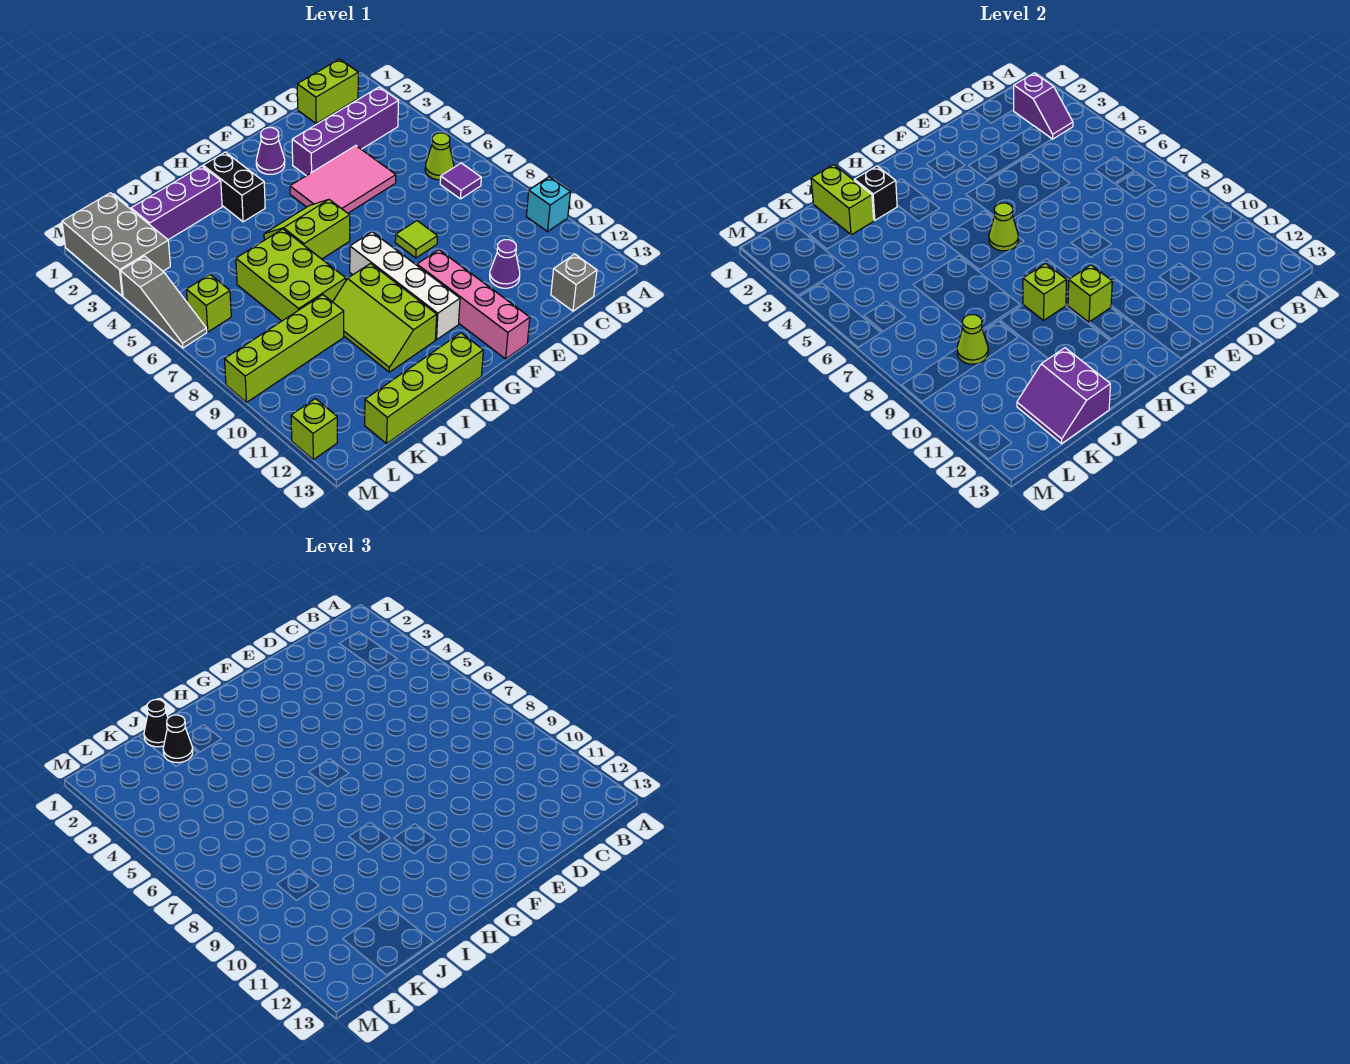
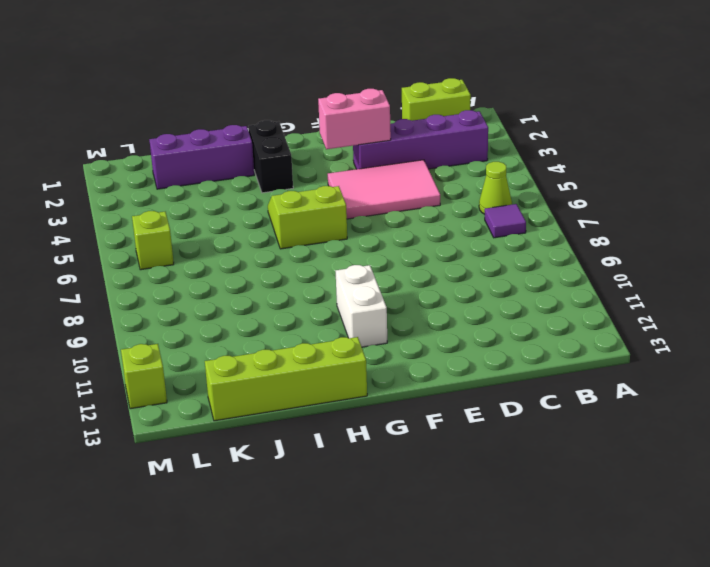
pink brick E3:F3 level 2 -> none
white brick G10:G11 level 1 -> white brick G8:G11 level 1
none -> cyan brick A10 level 1
none -> grey brick C13 level 1
none -> purple cone D11 level 1
none -> lime tile E8 level 1

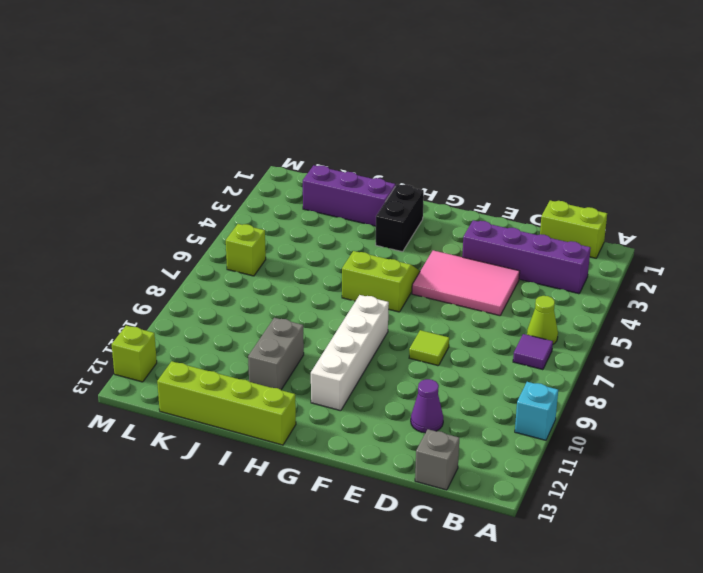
grey brick I10:I11 level 1 -> lime slope H9:I11 level 1 top H
none -> purple cone F2 level 1
none -> pink brick F10:F13 level 1
none -> lime brick I6:J8 level 1
none -> lime brick J9:M9 level 1

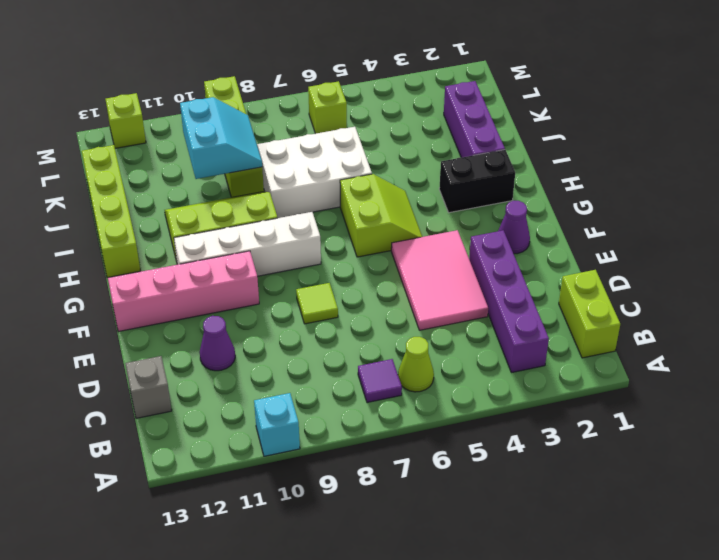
white brick I6:J8 level 1 -> lime brick I6:J8 level 1
cyan slope J9:K10 level 2 top 10 -> lime cone K9 level 2
none -> grey brick L1:M3 level 1
none -> grey slope M4:M6 level 1 top 4
none -> purple slope B2:B3 level 2 top 2
none -> lime cone G6 level 2

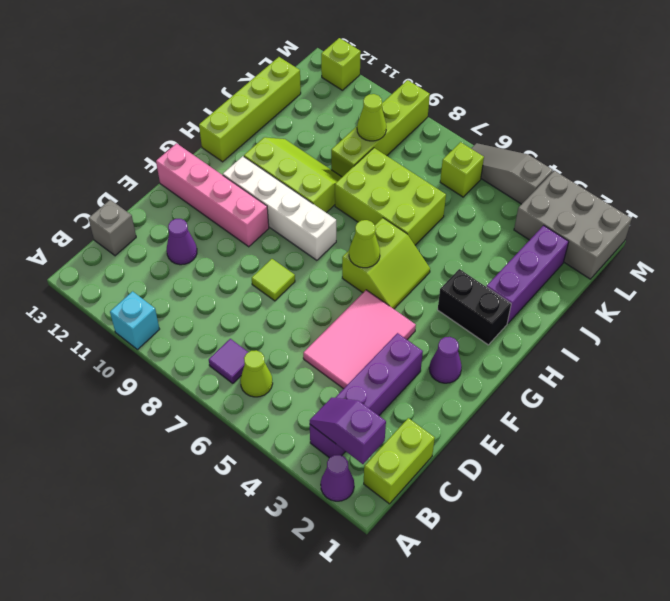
purple cone A2 level 1 -> none
none -> lime brick G10 level 2
none -> lime brick H9 level 2
none -> black brick I2 level 2
none -> lime brick J1:J2 level 2

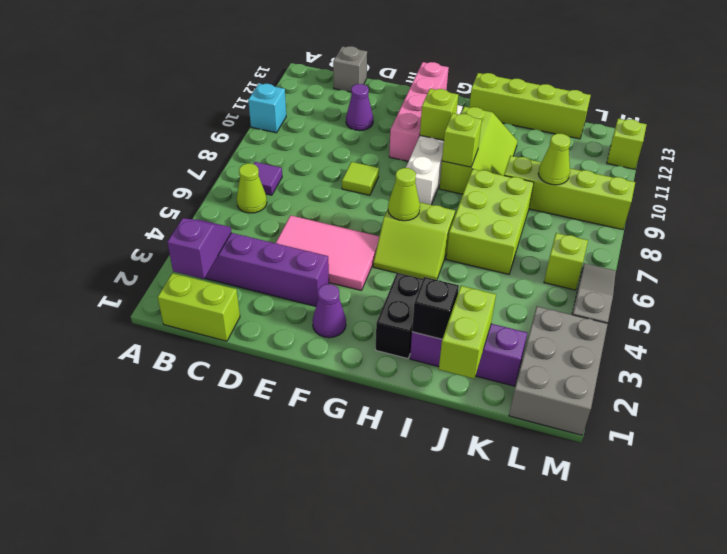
none -> purple slope J12:K13 level 2 top J
none -> black cone J1 level 3
none -> black cone J2 level 3

